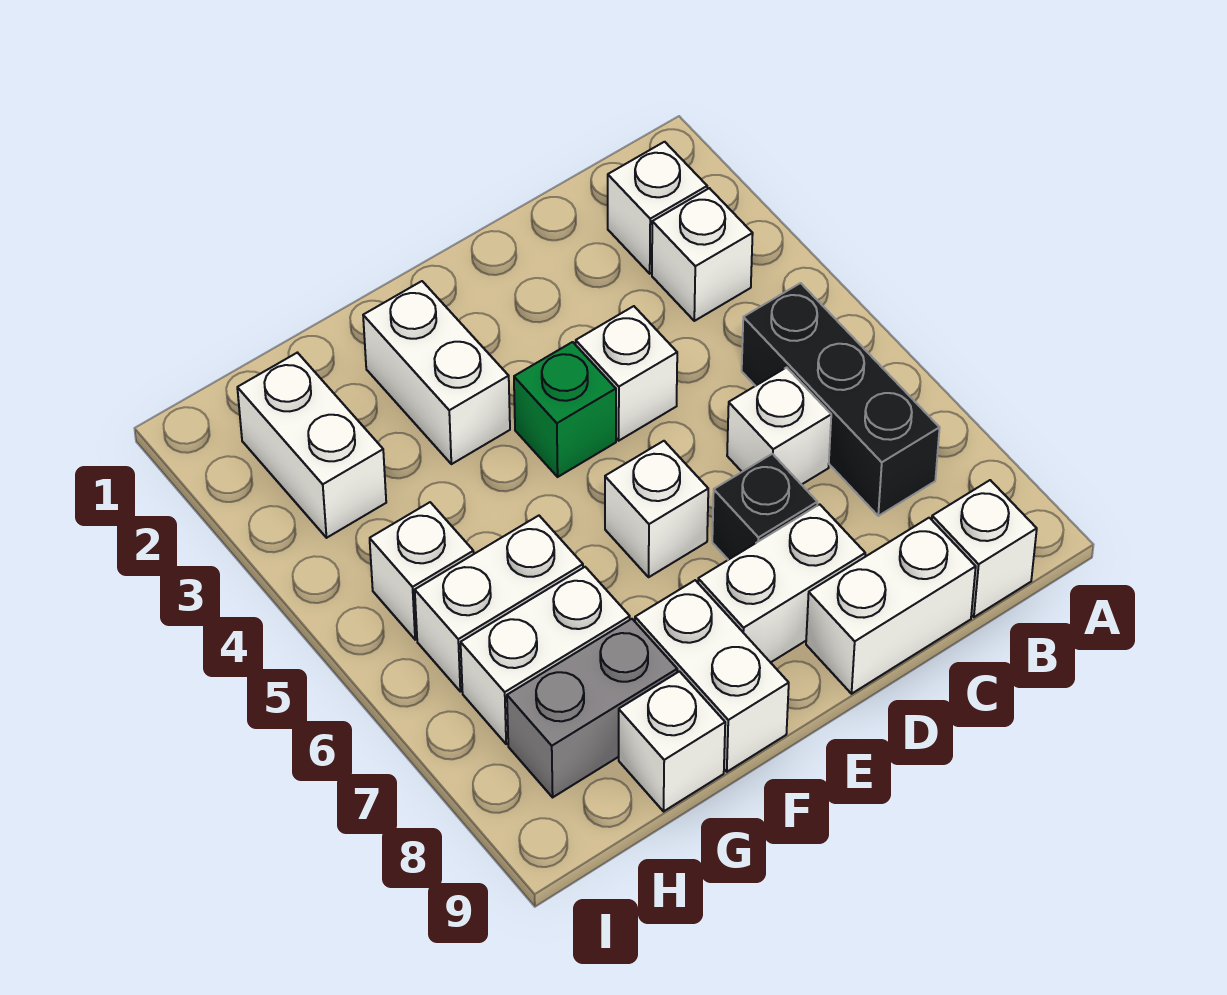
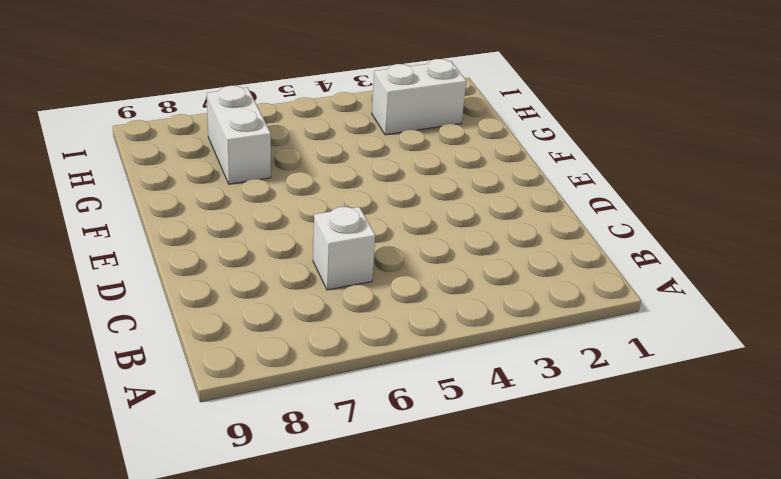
none -> white brick B2 level 1
none -> white brick B3 level 1
none -> black brick B5:B7 level 1

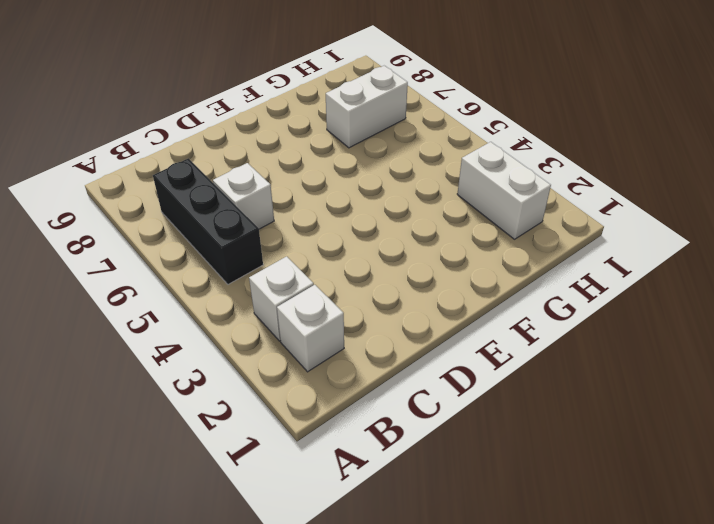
none -> white brick B9 level 1
none -> white brick C9:D9 level 1
none -> white brick D4 level 1

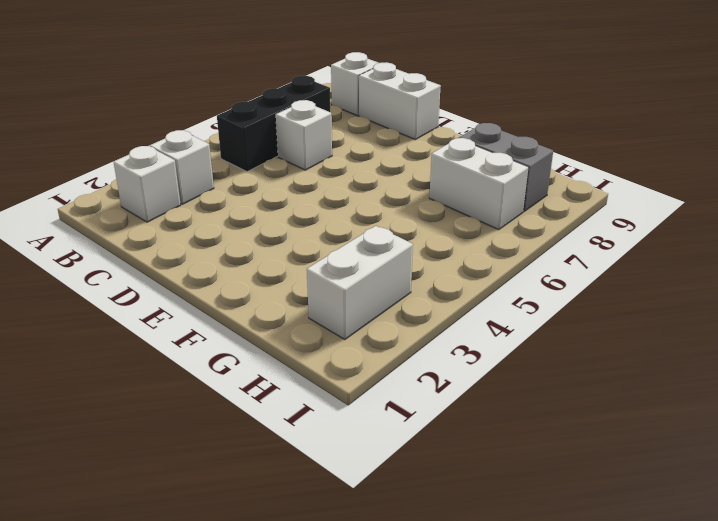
none -> white brick D4 level 1
none -> black brick D7 level 1
none -> white brick D8:E8 level 1

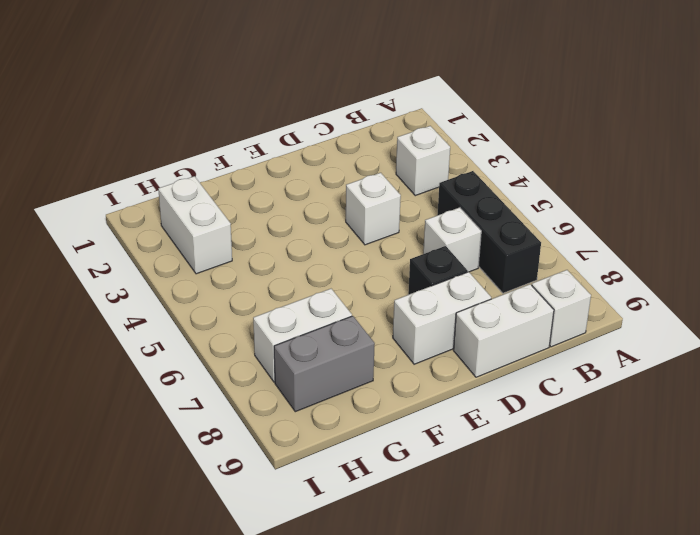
none -> white brick B2 level 1
none -> green brick E4 level 1
none -> white brick E6 level 1

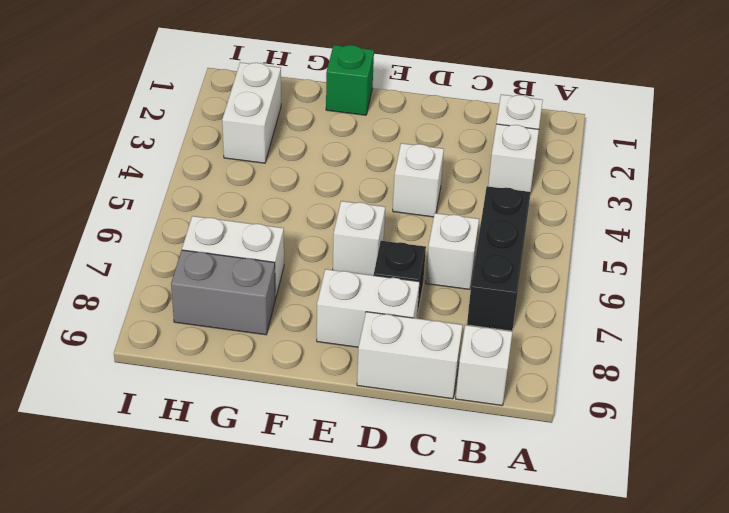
green brick F1 level 1 -> green brick E4 level 1
none -> white brick F2:F3 level 1
none -> white brick F8:F9 level 1
none -> white brick G6:H6 level 1

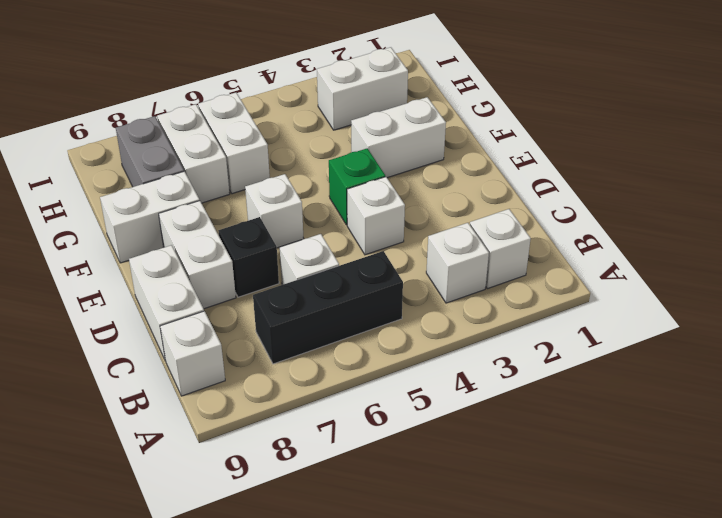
none -> white brick G9 level 1
none -> white brick H5 level 1

